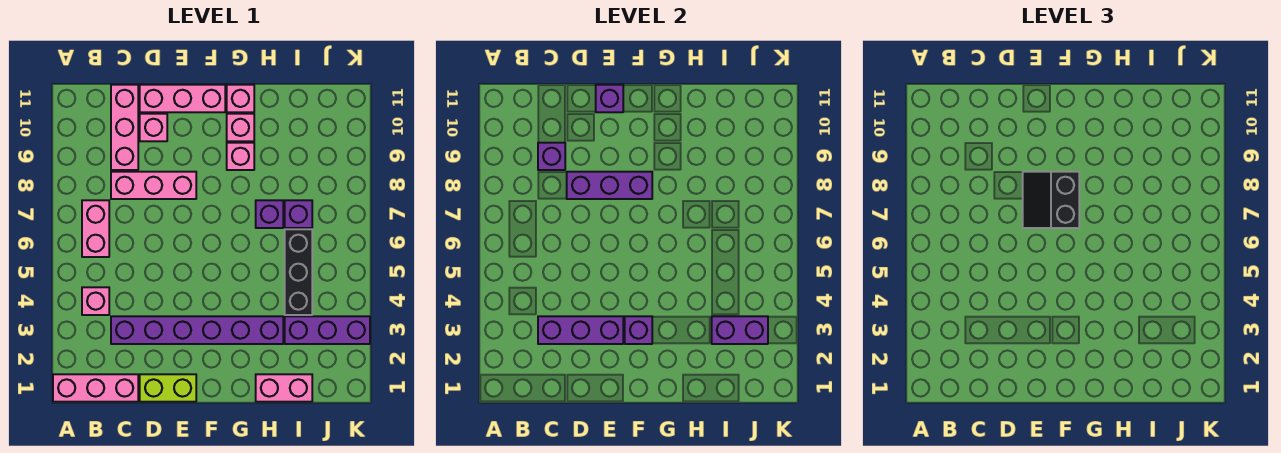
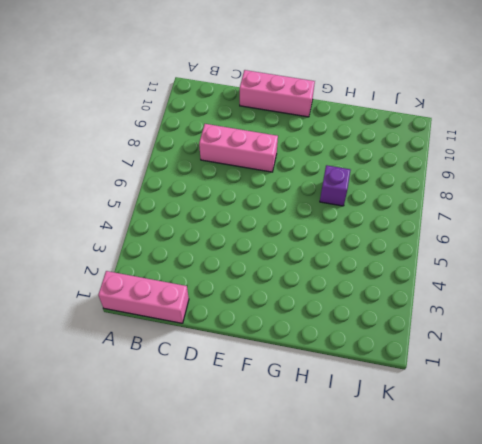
none -> pink brick B4 level 1
none -> pink brick B6:B7 level 1
none -> purple brick C3:H3 level 1

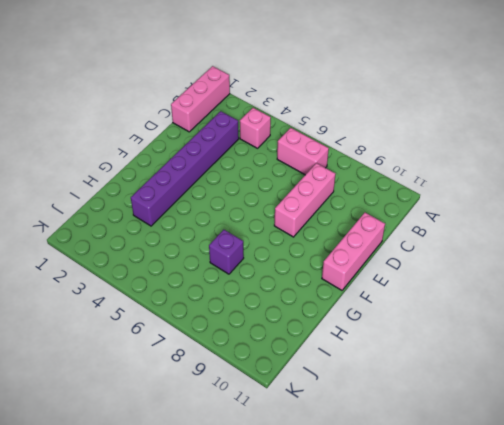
none -> pink brick C9:C11 level 1
none -> lime brick D1:E1 level 1
none -> pink brick D10 level 1

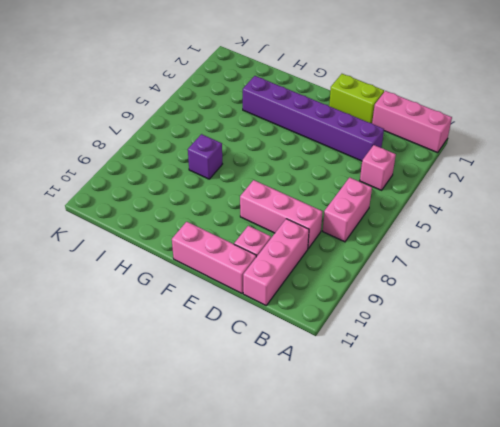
none -> pink brick G9 level 1
none -> pink brick G10 level 1
none -> pink brick G11 level 1

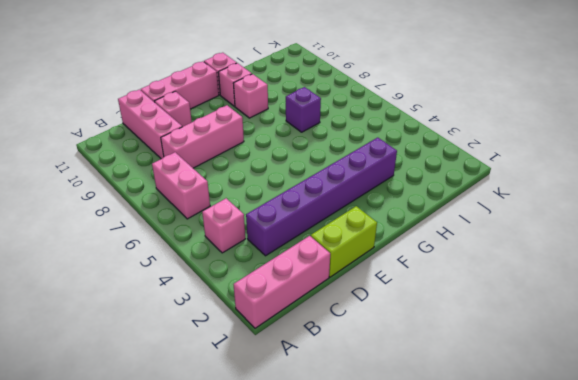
none -> pink brick H1:I1 level 1
none -> purple brick I3:K3 level 1
none -> black brick I4:I6 level 1

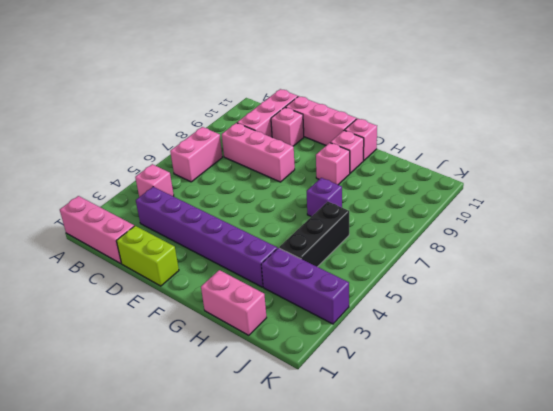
none -> purple brick I7 level 1
none -> purple brick C3:E3 level 2
none -> purple brick C9 level 2

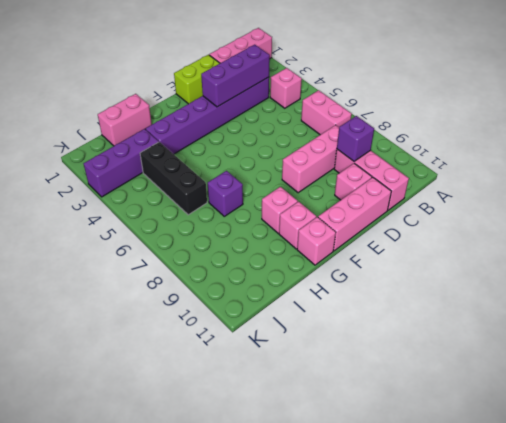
none -> purple brick I7 level 1
none -> purple brick D8:F8 level 2
none -> purple brick E11 level 2

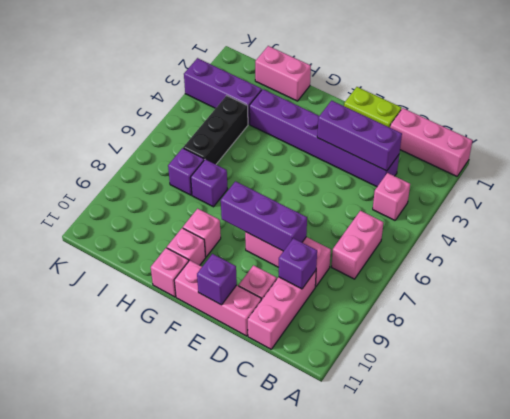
none -> purple brick F3 level 2
none -> purple brick I3:J3 level 2
none -> black slope E7:F8 level 3 top F

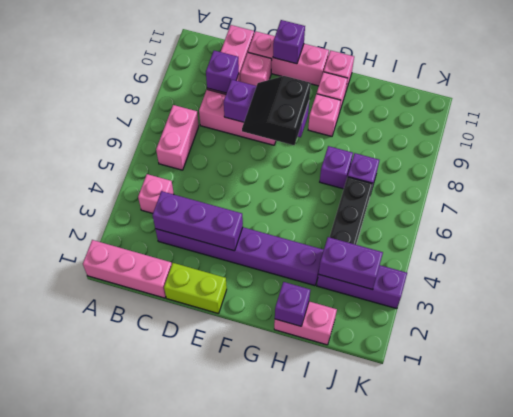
purple brick H1 level 2 -> purple brick F3 level 2

